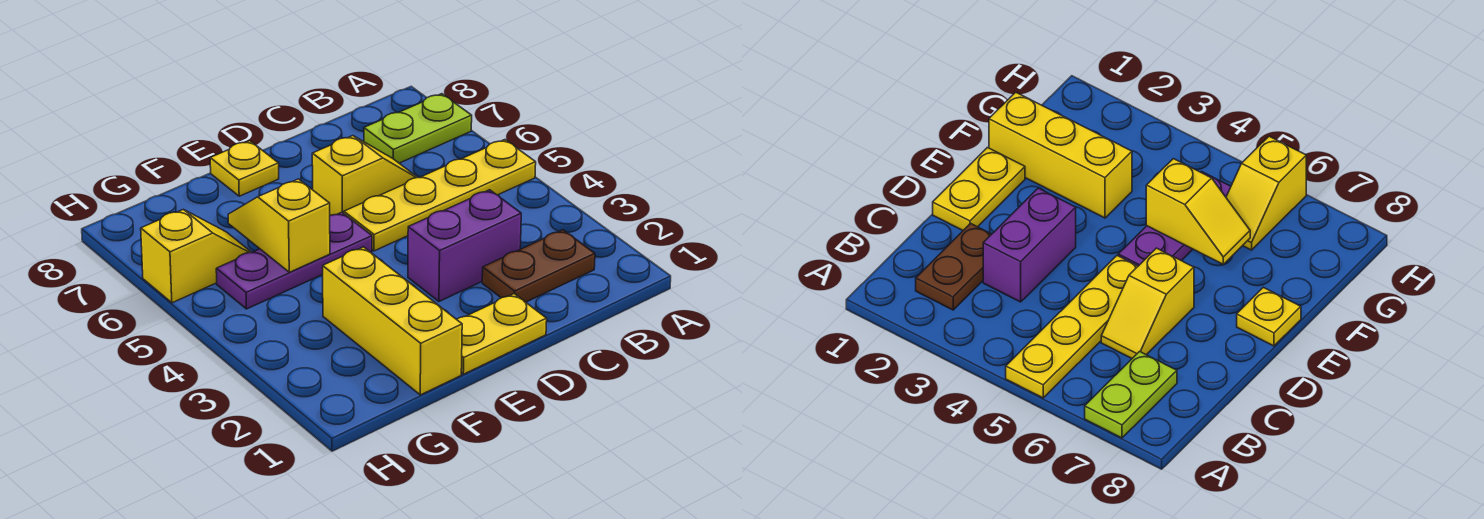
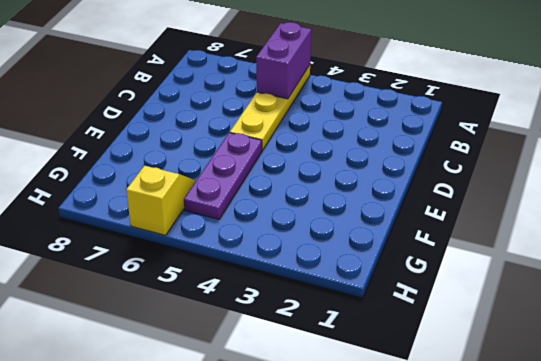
purple brick A5:B5 level 2 -> purple brick C3:D3 level 1
none -> lime plate A7:B7 level 1
none -> brown plate B2:C2 level 1

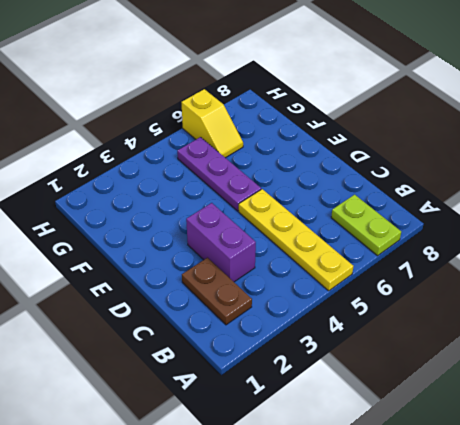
none -> yellow slope C6:D6 level 1 top D
none -> yellow plate D1:E1 level 1

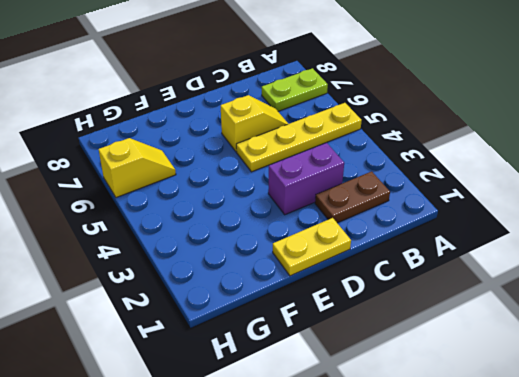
none -> purple plate E5:G5 level 1
none -> yellow plate E8 level 1

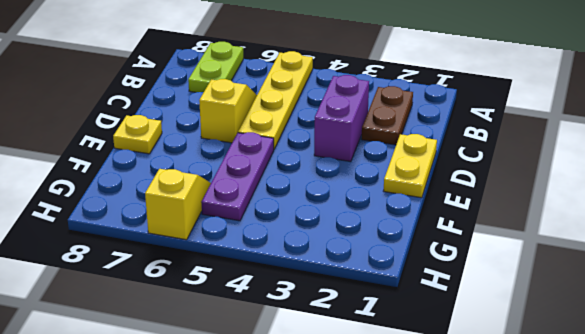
none -> yellow brick F1:F3 level 1
none -> yellow slope F5:F6 level 2 top 5

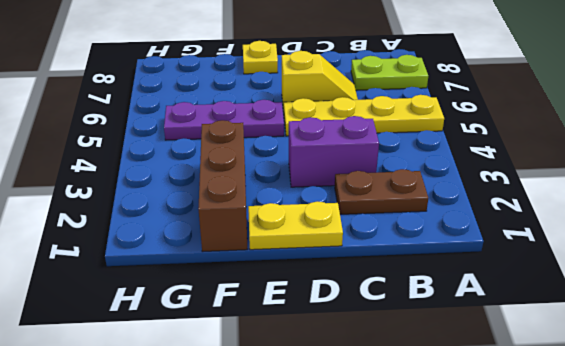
brown brick F1:F3 level 1 -> yellow brick F1:F3 level 1
none -> yellow slope G6:H6 level 1 top H
none -> yellow slope F5:F6 level 2 top 5

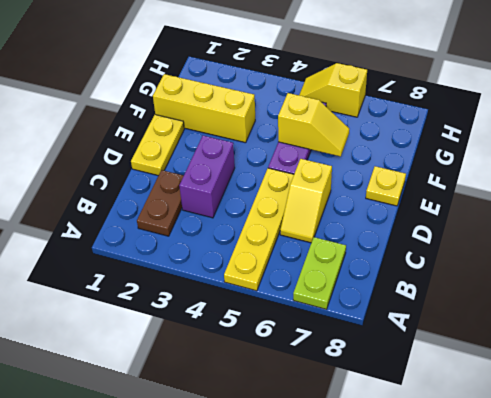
yellow slope H5:H6 level 1 top 6 -> yellow slope G6:H6 level 1 top H

